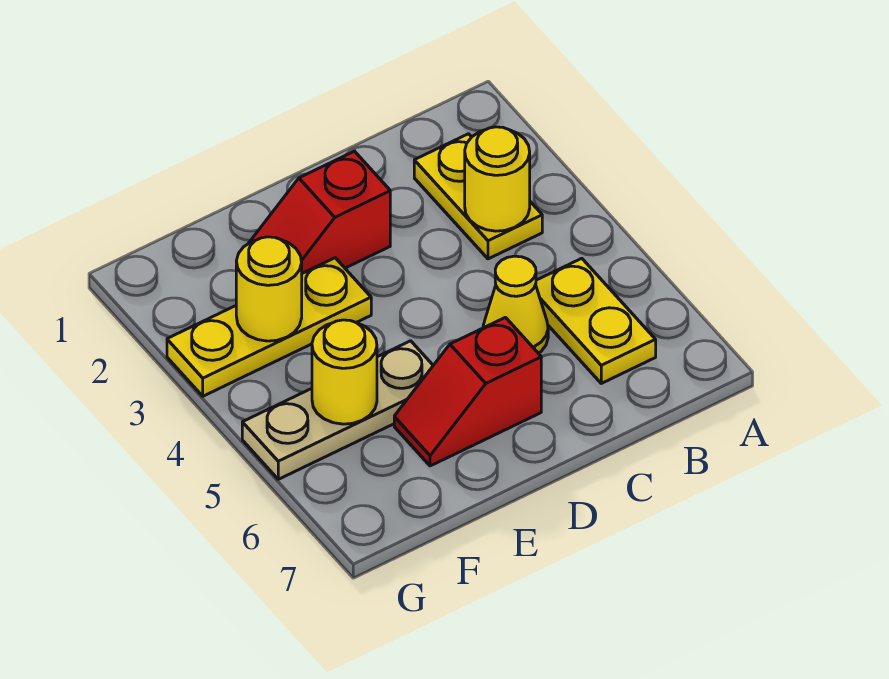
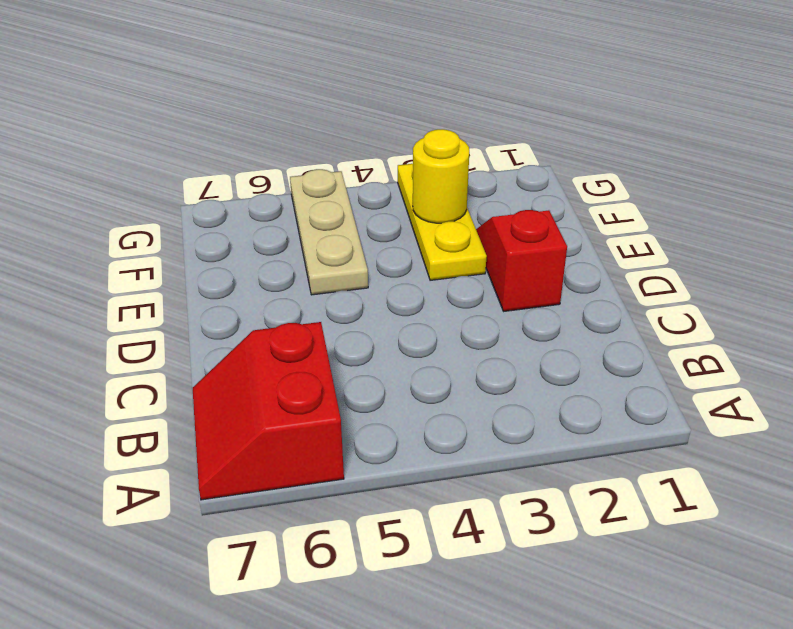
red slope A6:B7 level 1 top 6 -> yellow plate B5:B6 level 1
none -> yellow plate B2:B3 level 1
none -> yellow cone C5 level 1

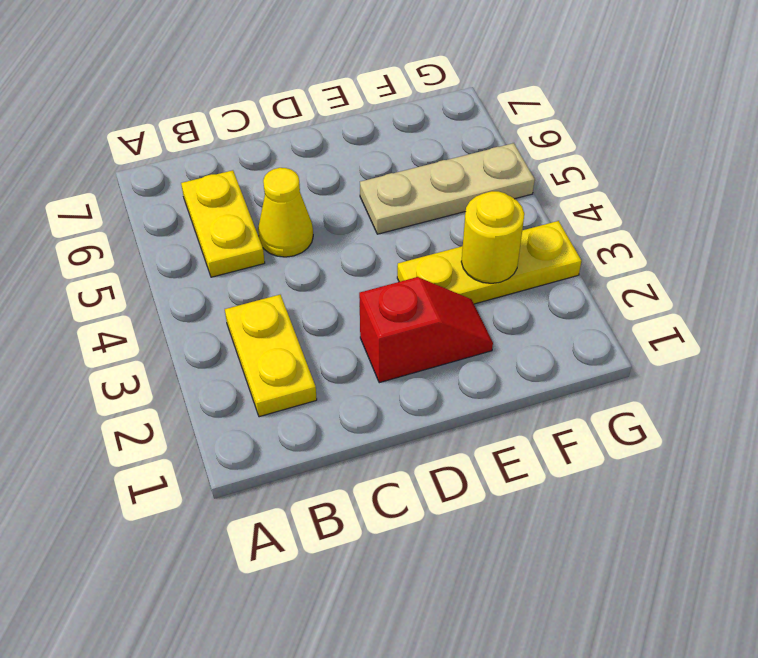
none -> red slope D6:E6 level 1 top D
none -> yellow round brick B3 level 2

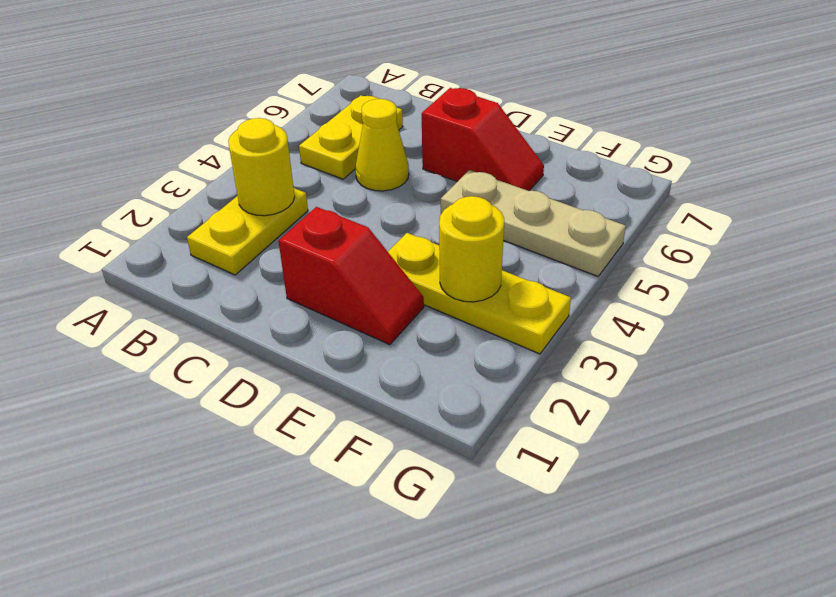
none -> yellow round brick F5 level 2

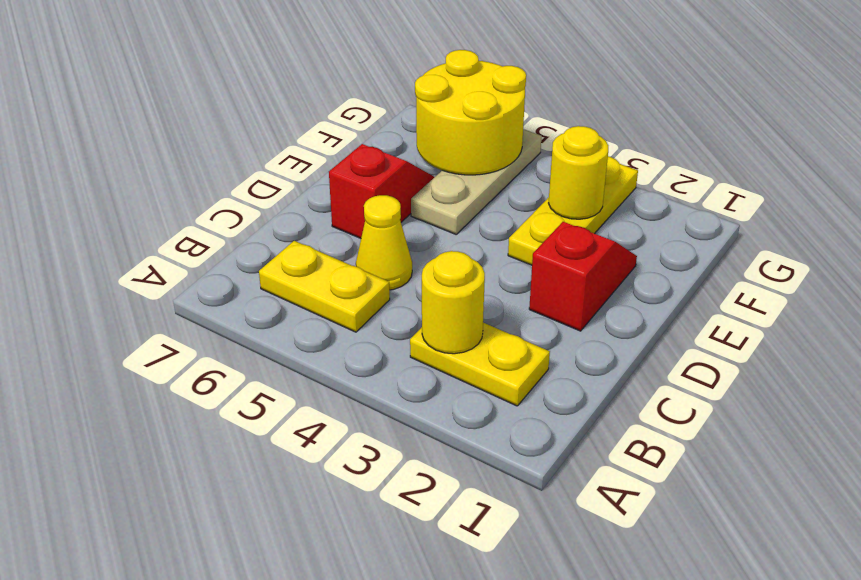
yellow round brick F5:G6 level 2 -> yellow round brick F5 level 2

